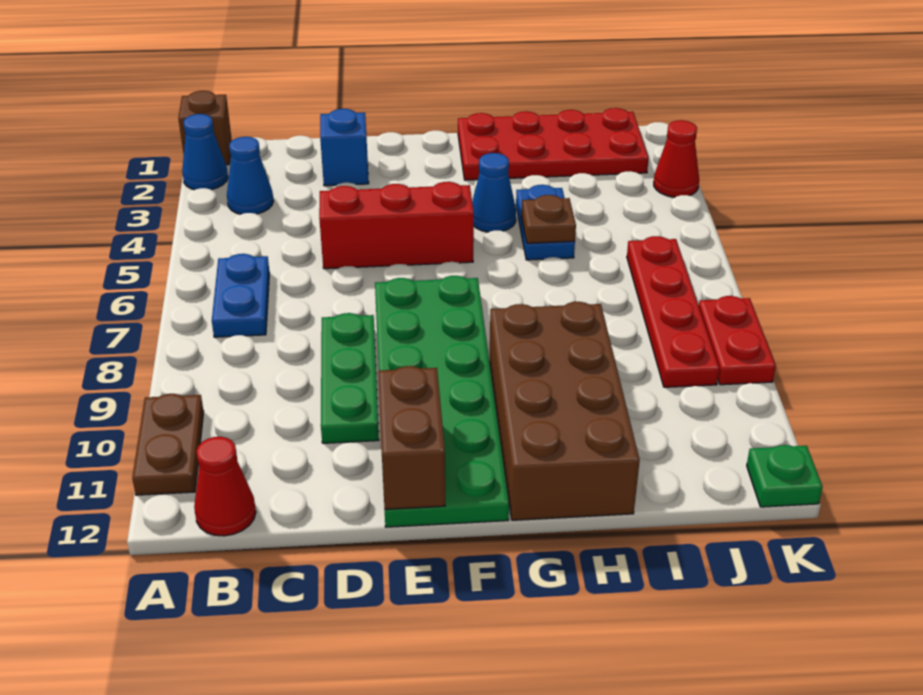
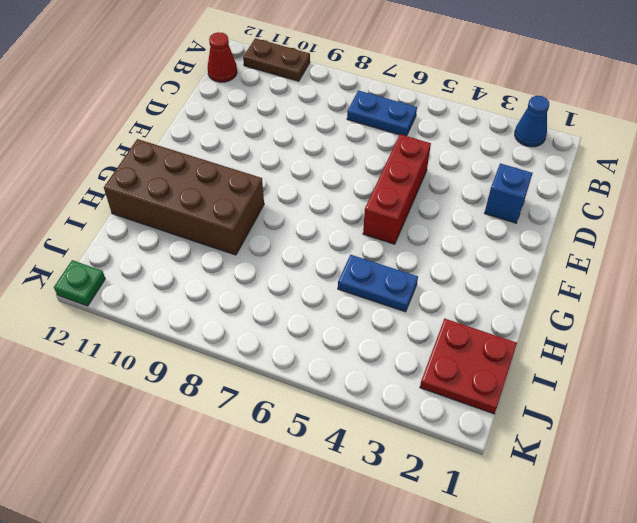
red plate I1:J2 level 1 -> red plate G1:J2 level 1
none -> brown brick A1 level 1
none -> blue cone B3 level 1
none -> green plate D8:D10 level 1

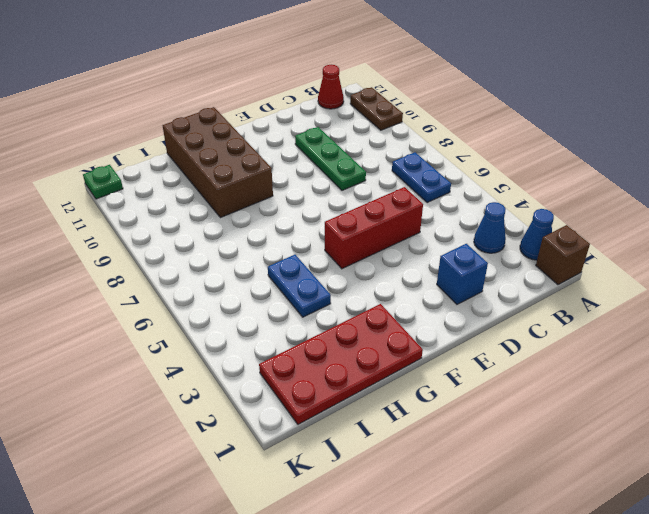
none -> green plate E7:F12 level 1
none -> blue cone G4 level 1
none -> red plate J6:J9 level 1

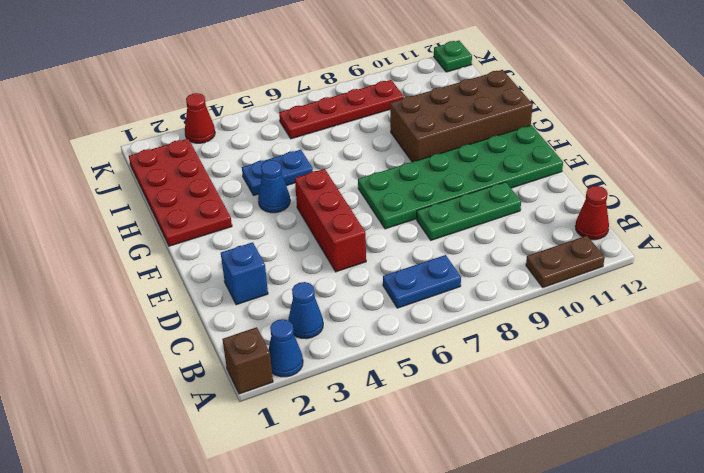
none -> red plate K8:K9 level 1
none -> brown brick E11:E12 level 2
none -> brown plate H5 level 2

